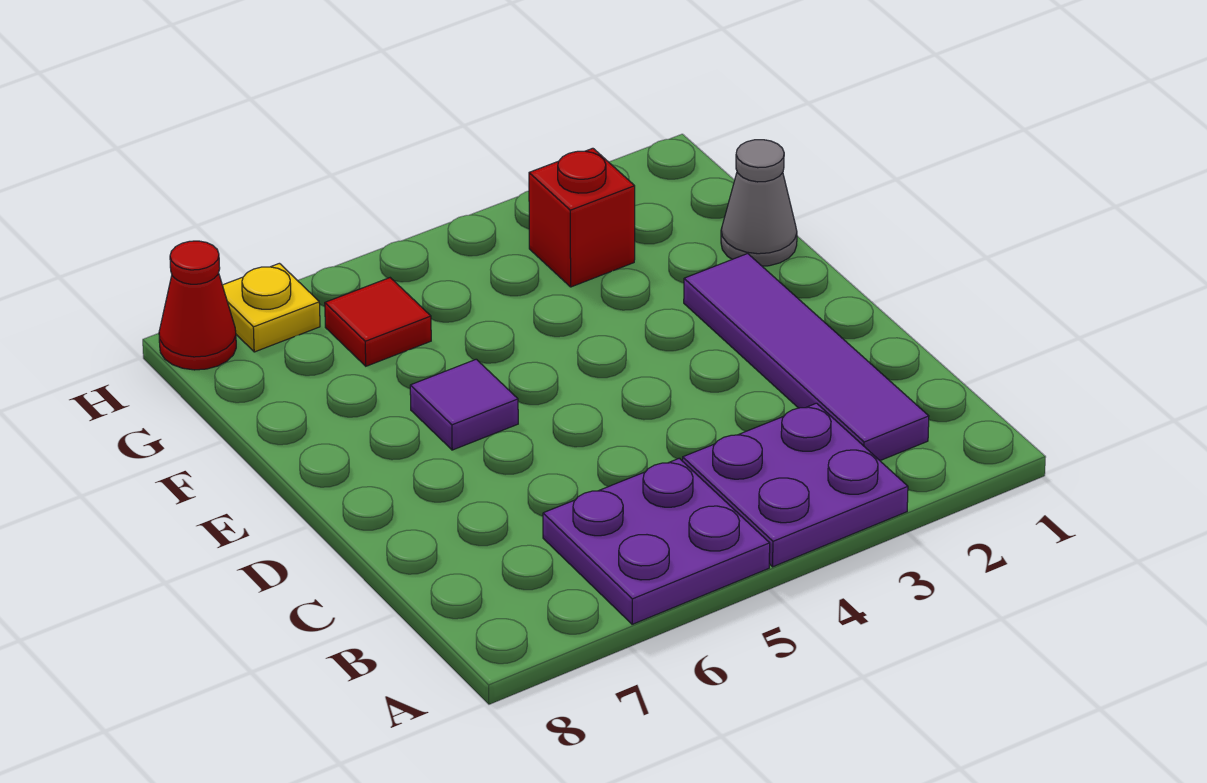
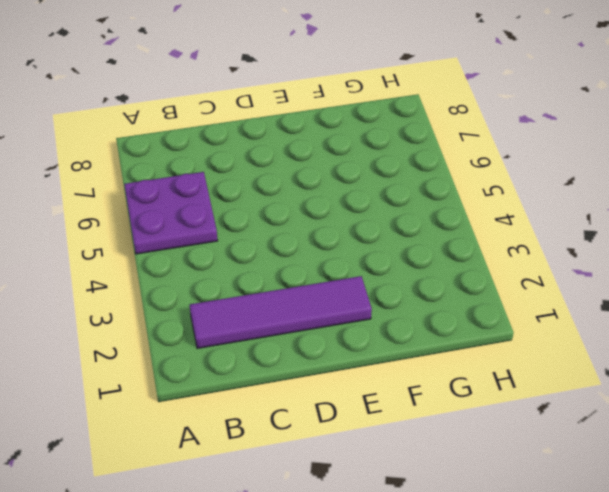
none -> purple plate A3:B4 level 1
none -> purple tile E6 level 1

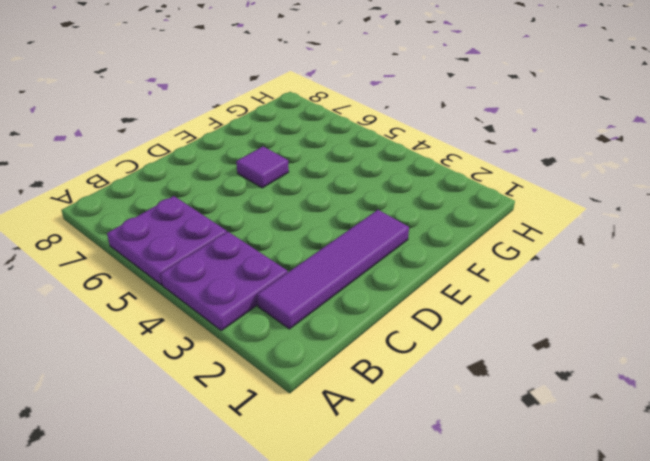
none -> grey cone F1 level 1
none -> red brick G3 level 1

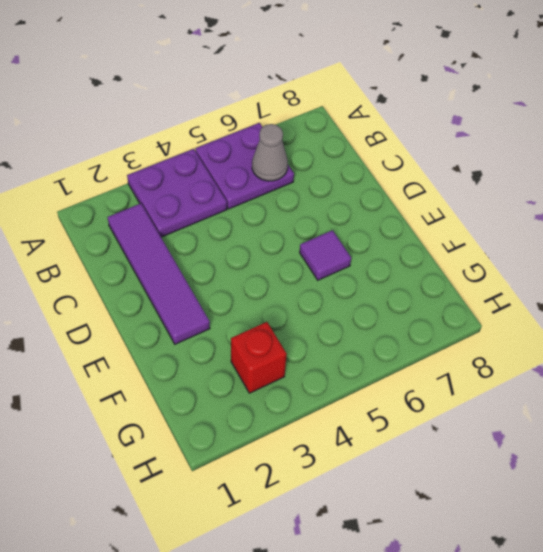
grey cone B6 level 2 -> grey cone F1 level 1
none -> red tile G6 level 1
none -> yellow plate H7 level 1

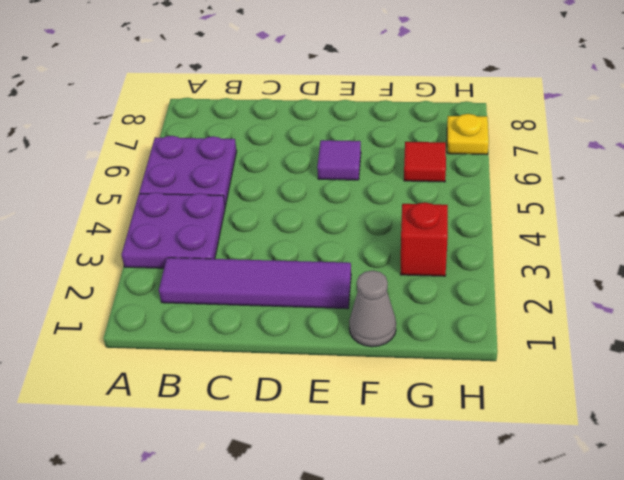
none -> red cone H8 level 1

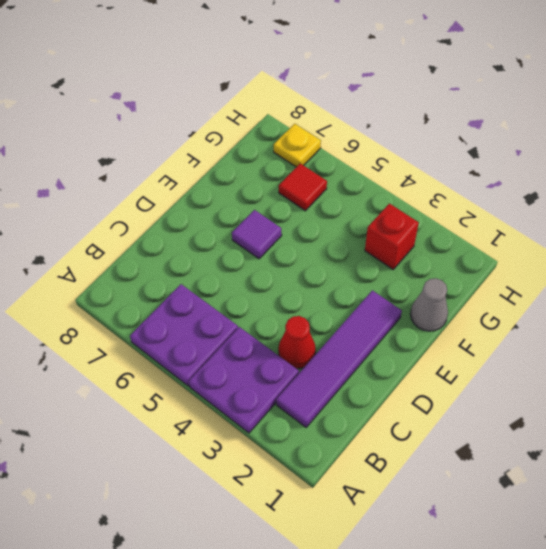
red cone C3 level 1 -> red cone H8 level 1

